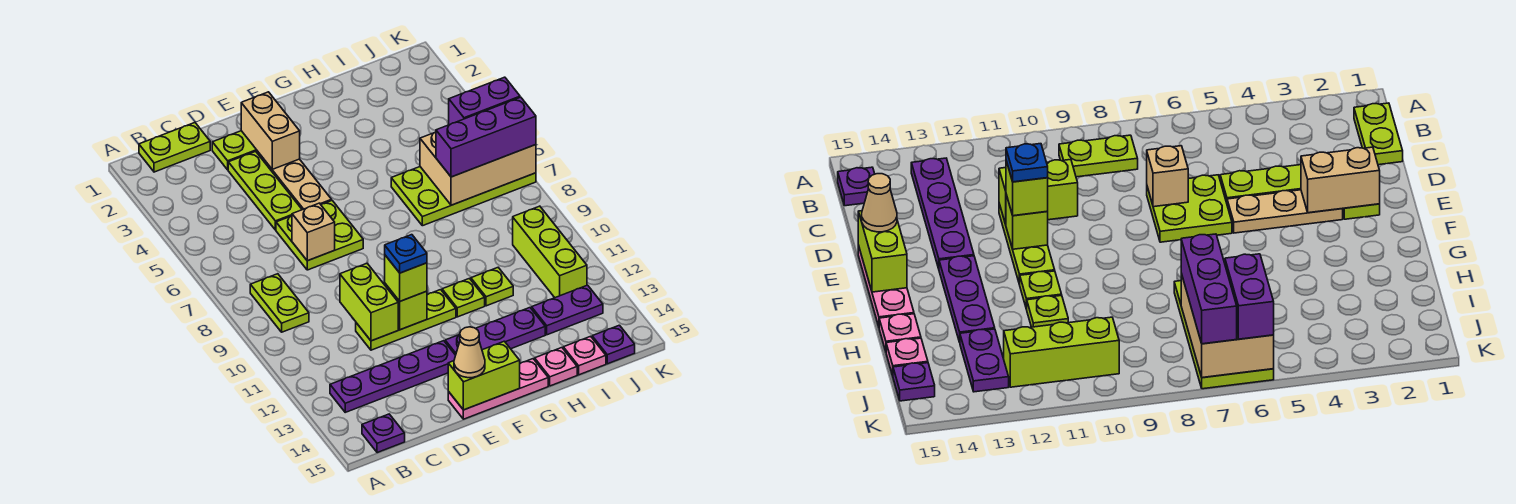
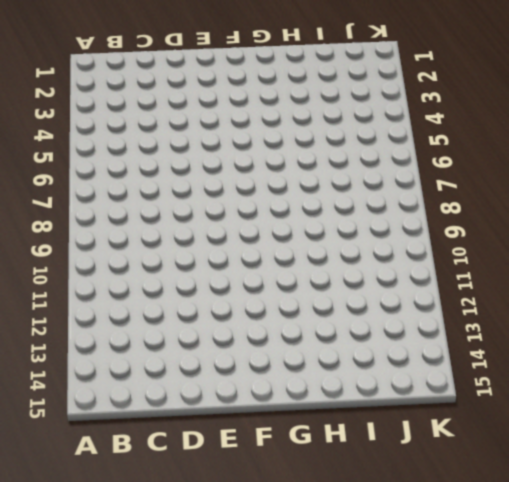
none -> lime plate B1:C1 level 1
none -> lime plate B8:B9 level 1
none -> purple plate B13:E13 level 1
none -> purple plate B15 level 1

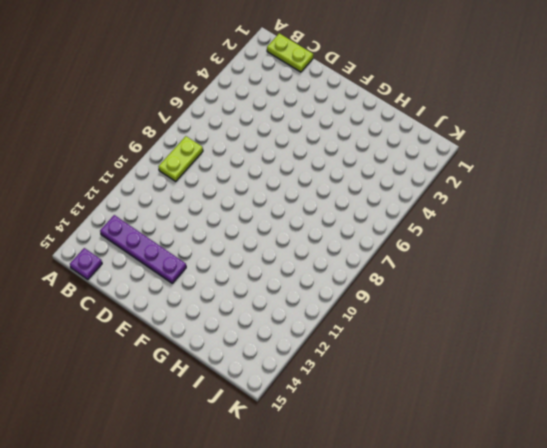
none -> lime plate D2:E2 level 1
none -> lime plate D3:D5 level 1
none -> lime plate D6:E7 level 1
none -> lime plate D11:F11 level 1

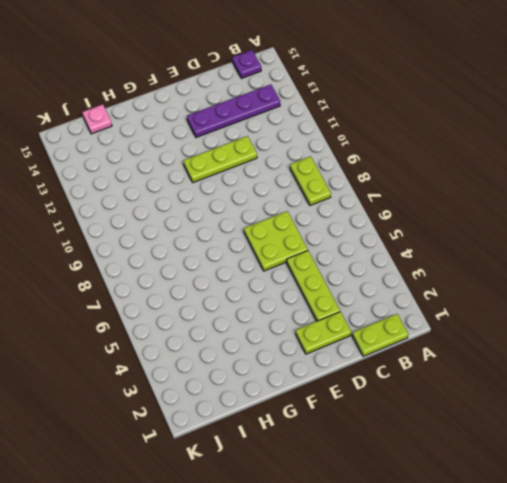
none -> tan plate E3:E5 level 1
none -> pink plate E15:G15 level 1
none -> purple plate F13:H13 level 1
none -> lime plate G11 level 1

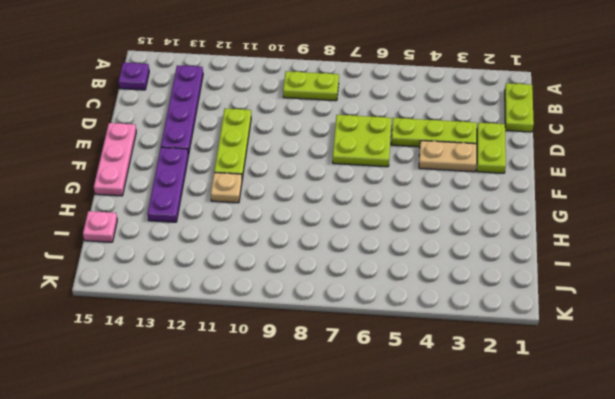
tan plate E3:E4 level 1 -> tan plate E3:E5 level 1
tan plate G11 level 1 -> lime plate G11 level 1
none -> lime plate H6:K7 level 1
none -> lime plate H11 level 1
none -> pink plate H15 level 1
none -> purple plate I13:J13 level 1

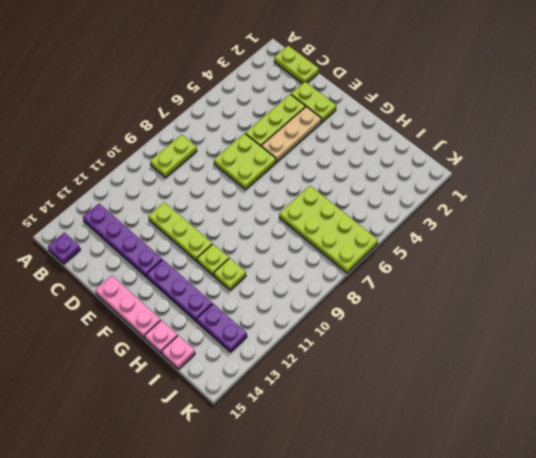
none -> lime brick J10:J12 level 1
none -> purple plate J15 level 1
none -> tan brick D7 level 2
none -> lime brick D10:D11 level 2

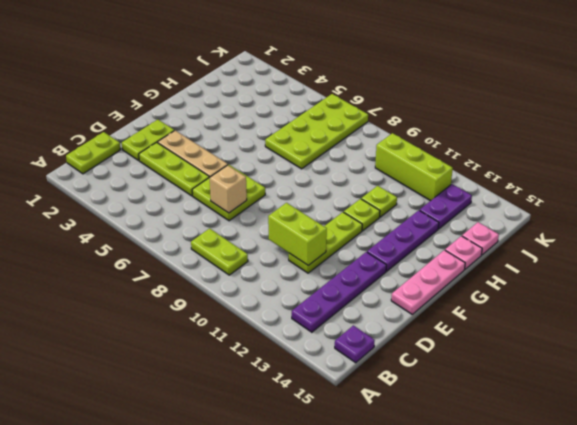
none -> purple plate J15 level 1
none -> tan brick E2:E3 level 2
none -> lime brick E11 level 2
none -> lime brick E15:F15 level 2

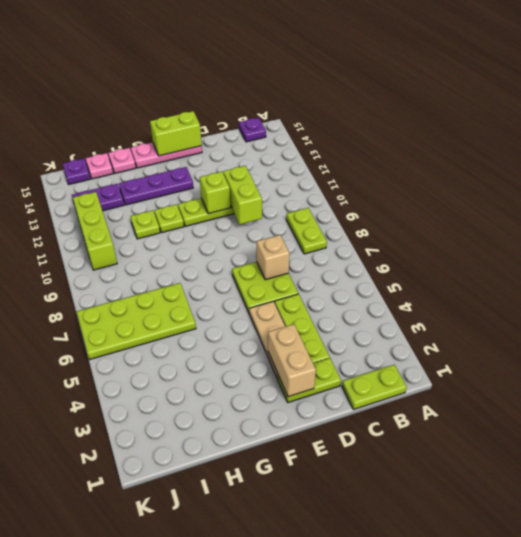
none -> purple plate B13:E13 level 1
none -> tan brick I6:K7 level 2
none -> lime brick E11 level 3
none -> tan cone E15 level 3

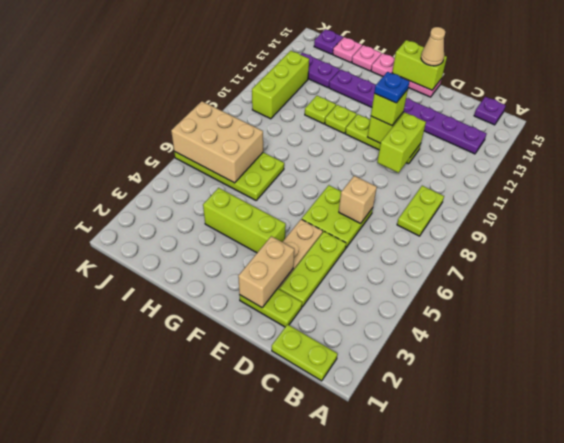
lime brick F4:H4 level 1 -> none
none -> purple brick I7:K7 level 3
none -> purple brick J6:K6 level 3

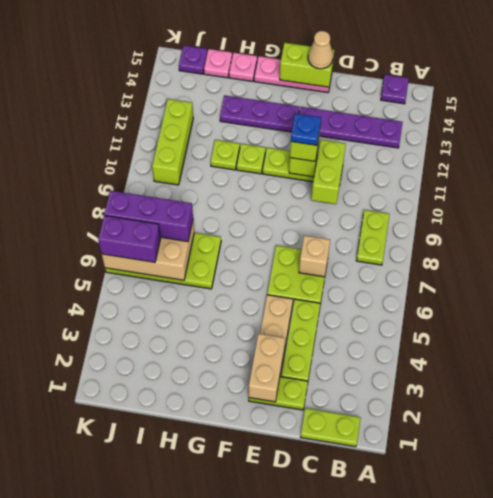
none -> purple plate I13:J13 level 1

